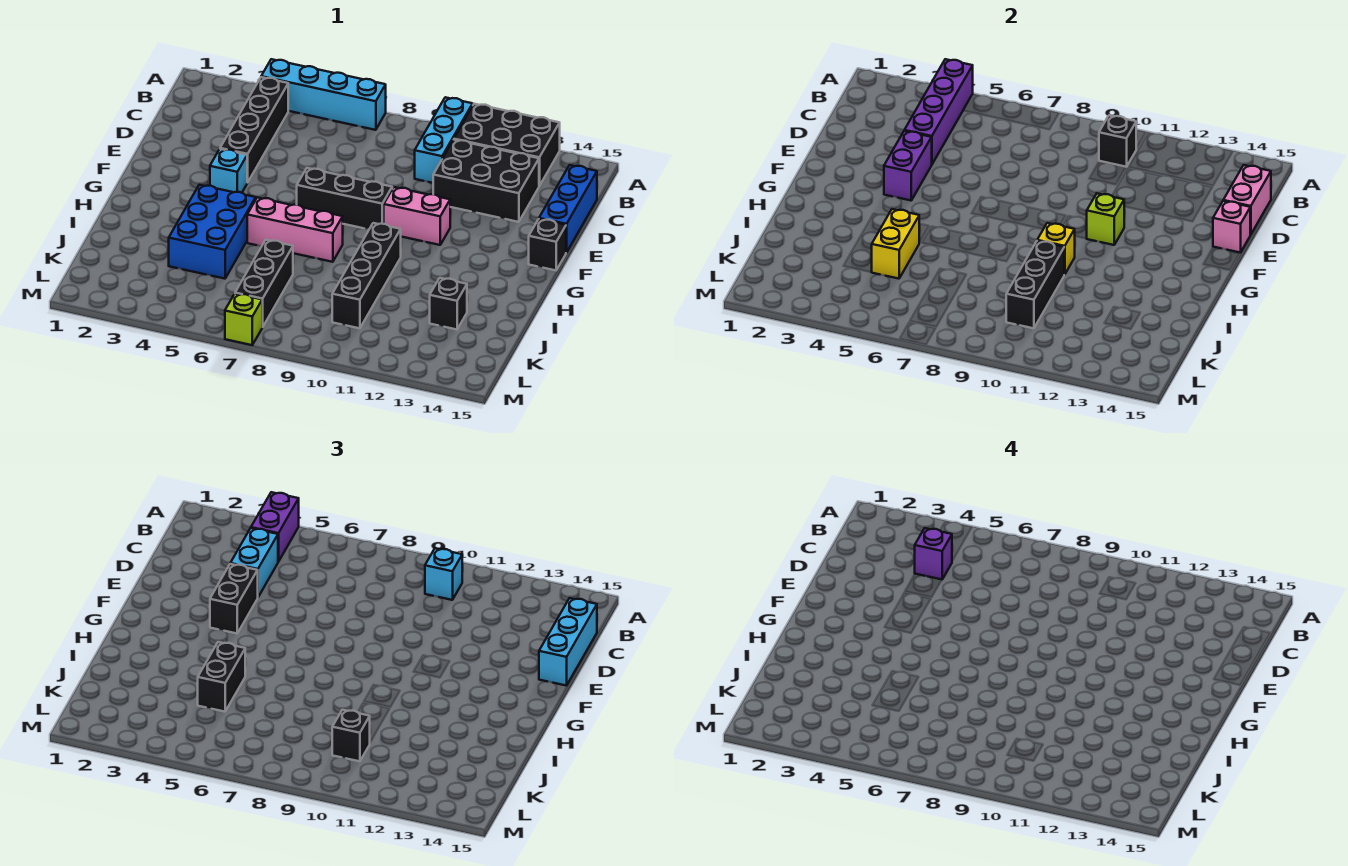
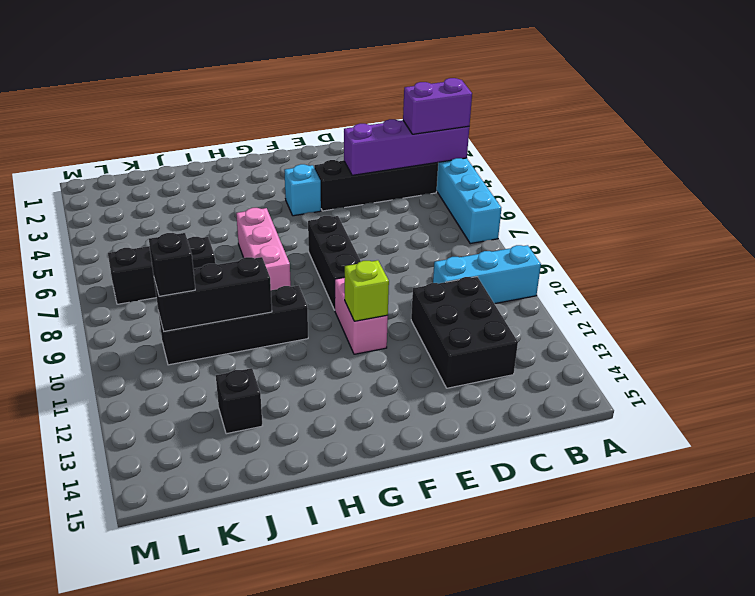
none -> black brick A11:B13 level 1
none -> blue brick C15:E15 level 1
none -> black brick F15 level 1
none -> blue brick H4:J5 level 1

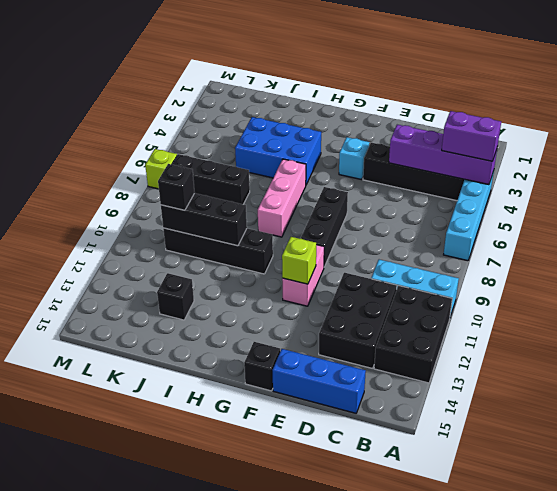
none -> black brick B10 level 2
none -> pink brick C15:D15 level 2
none -> purple brick E4:F4 level 2
none -> pink brick E15 level 2

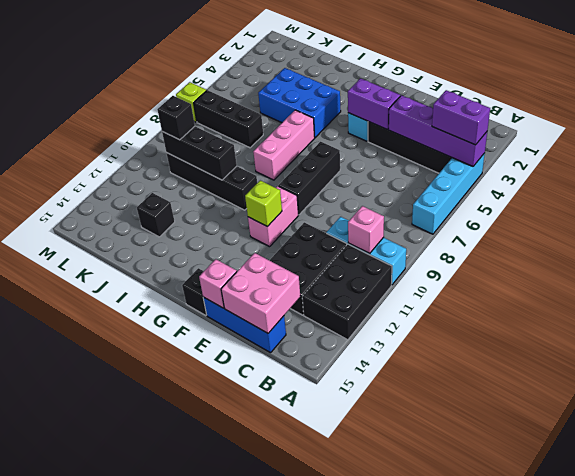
pink brick B10 level 2 -> black brick B10 level 2
pink brick C14:D15 level 2 -> pink brick C15:D15 level 2
none -> yellow brick H10 level 2
none -> yellow brick I5:J5 level 2
none -> cyan brick B10 level 3
none -> cyan brick C4:D4 level 3

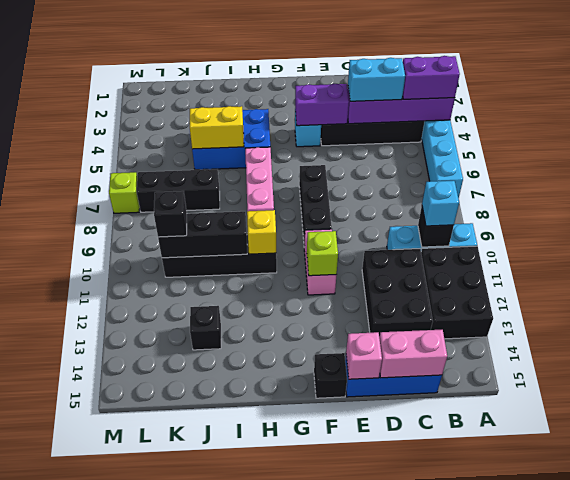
none -> cyan brick C15:E15 level 3
none -> black brick E4:F4 level 3
none -> black brick I5:J5 level 3
none -> purple brick C4 level 4

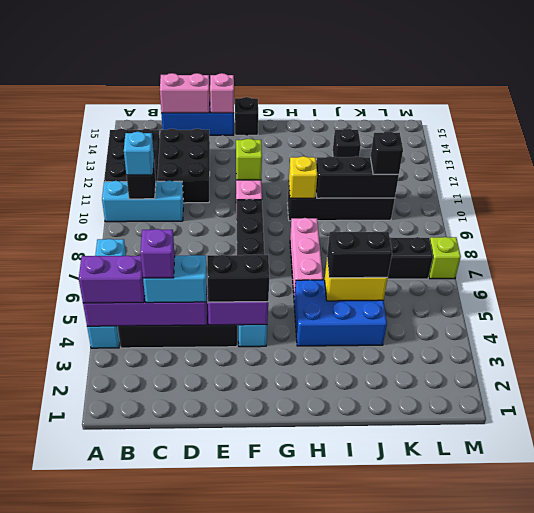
none -> cyan brick C15:E15 level 3

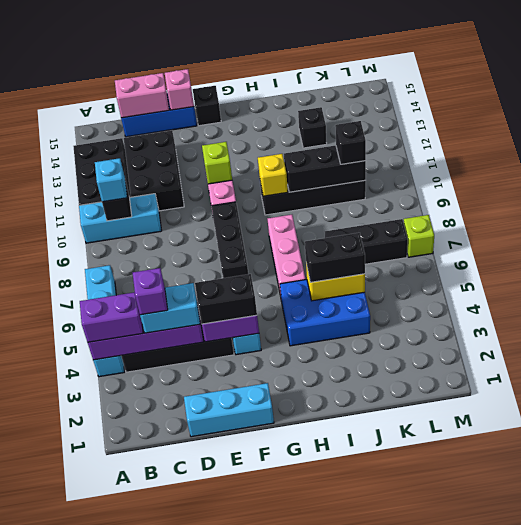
cyan brick D1:F1 level 1 -> cyan brick C15:E15 level 3

